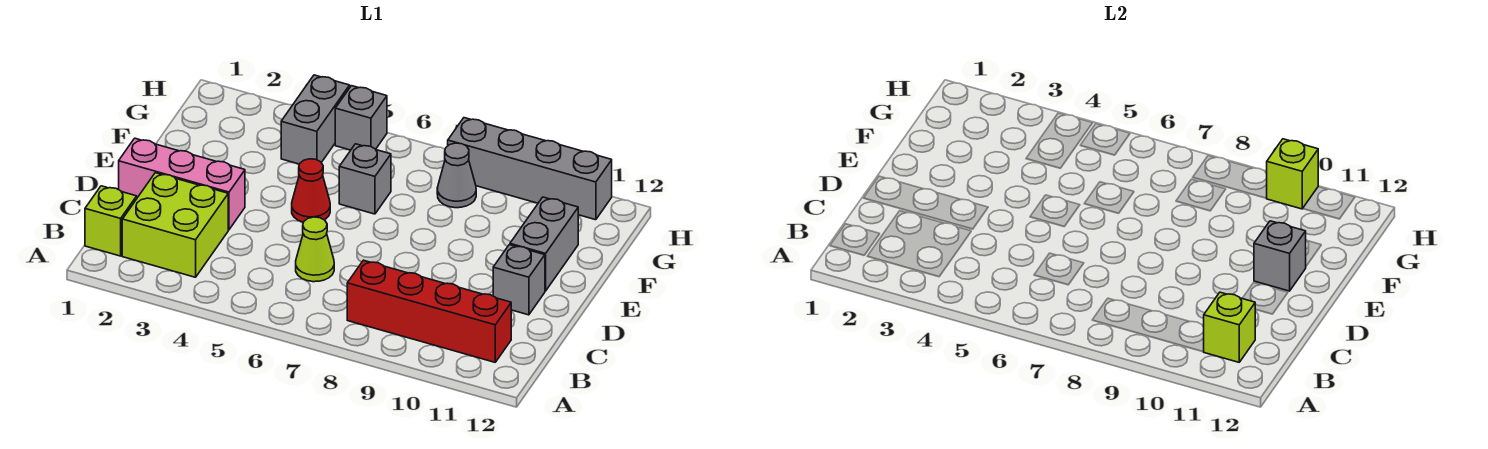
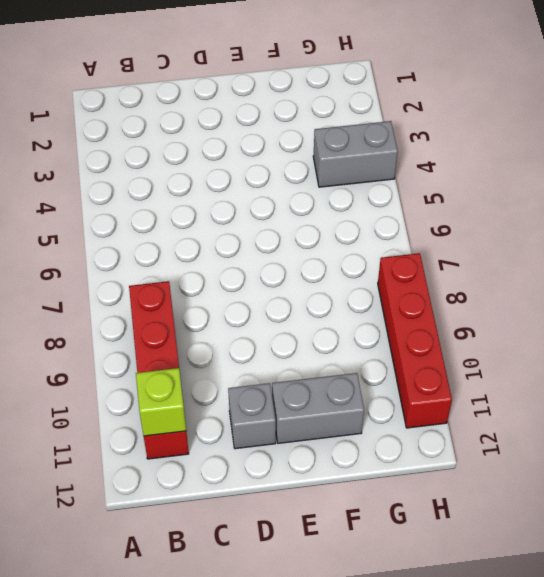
red brick H8:H11 level 1 -> grey brick H8:H11 level 1
none -> lime brick B1 level 1
none -> lime brick B2:C3 level 1
none -> lime cone C6 level 1

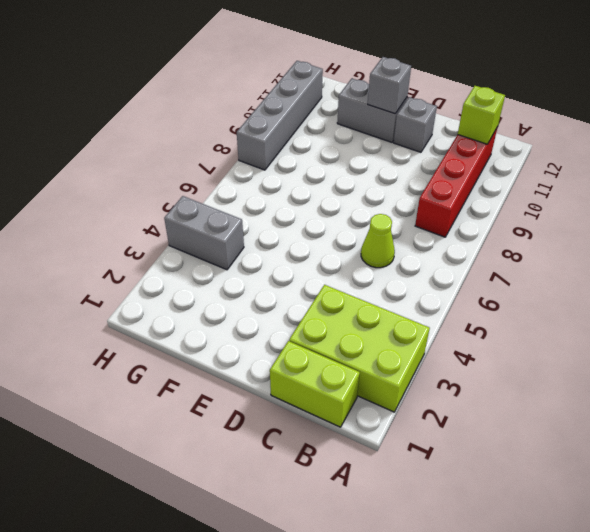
lime brick A2:C3 level 1 -> lime brick B2:C3 level 1
lime brick B1:C1 level 1 -> lime brick B1 level 1
none -> pink brick D1:D3 level 1
none -> red cone E5 level 1
none -> grey brick F6 level 1

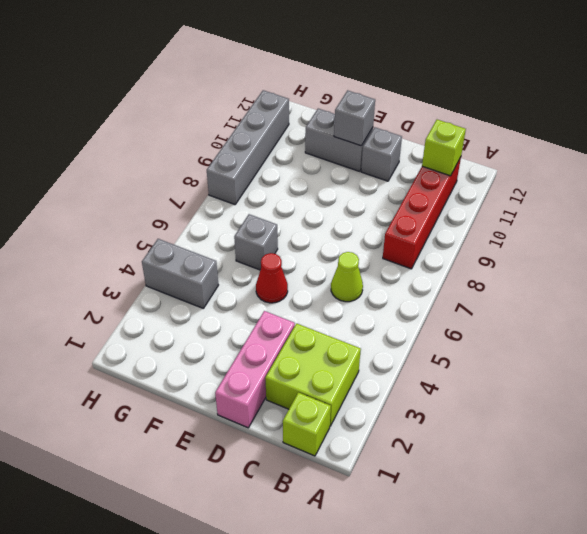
none -> grey cone G8 level 1
none -> grey brick H5 level 1
none -> lime brick H10 level 2

